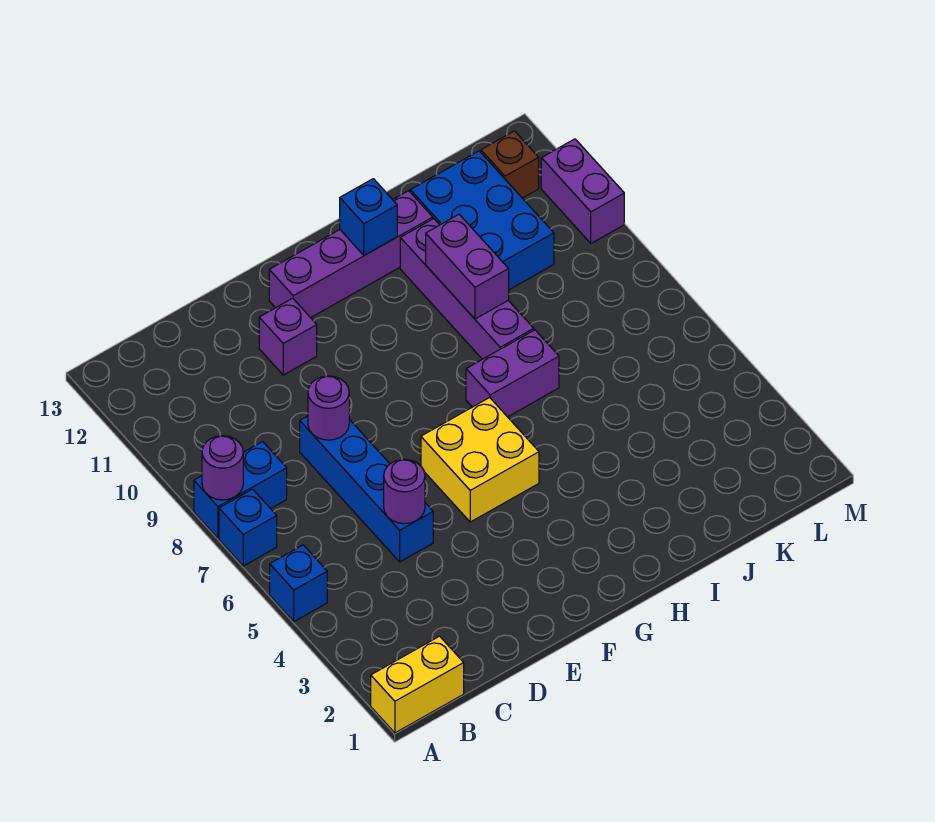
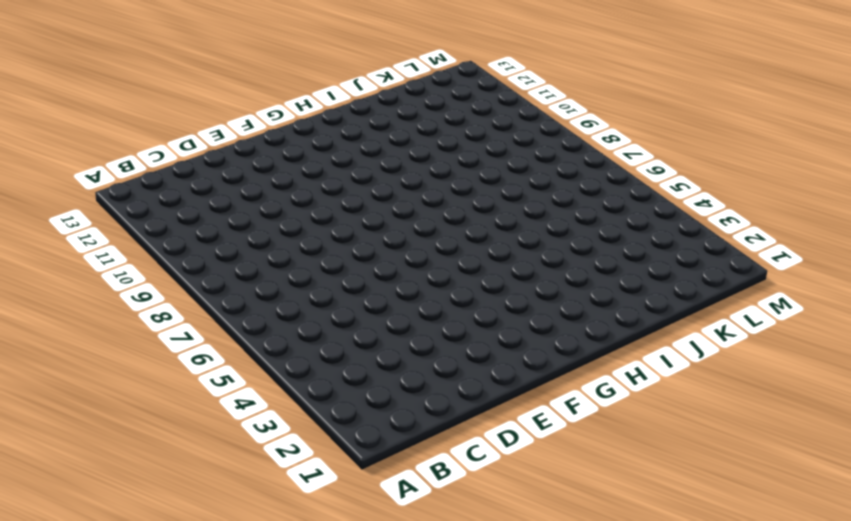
none -> yellow brick A1:B1 level 1
none -> blue brick A5 level 1
none -> blue brick A7 level 1

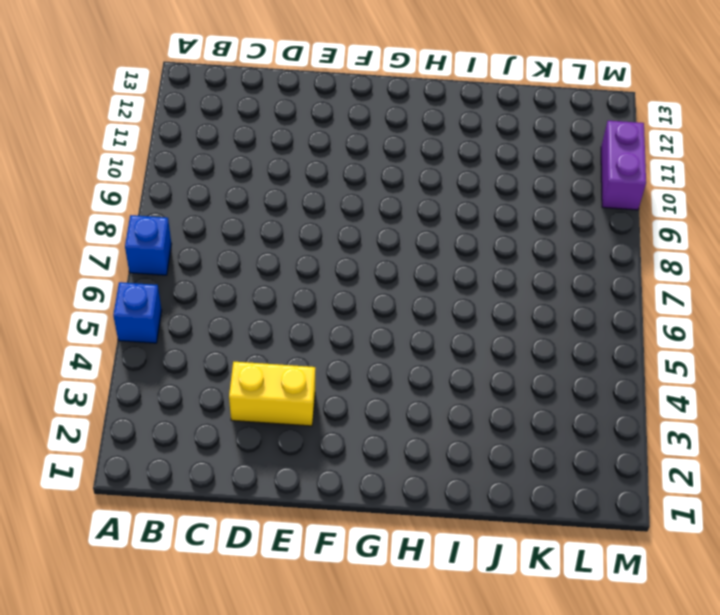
yellow brick D3:E3 level 1 -> yellow brick A1:B1 level 1
none -> blue brick A8:B8 level 1
none -> blue brick D5:D8 level 1
none -> purple brick E11 level 1

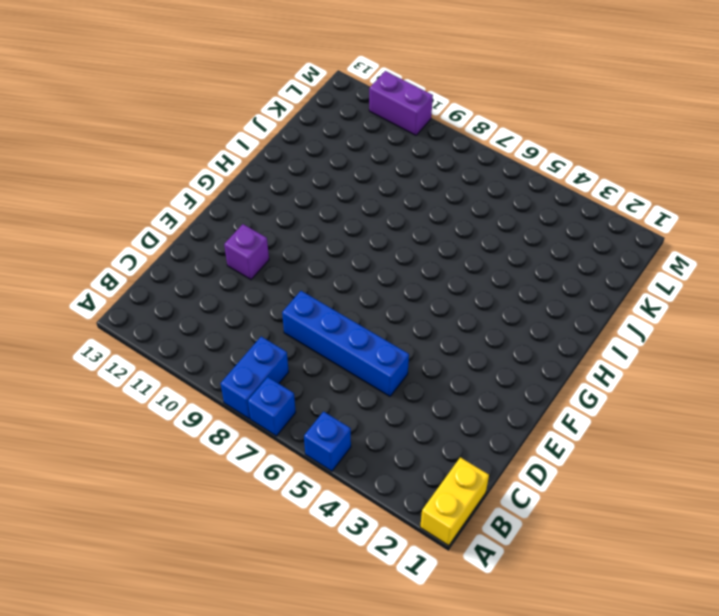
none -> yellow brick F5:G6 level 1
none -> purple brick F12:I12 level 1
none -> purple brick H7:I7 level 1

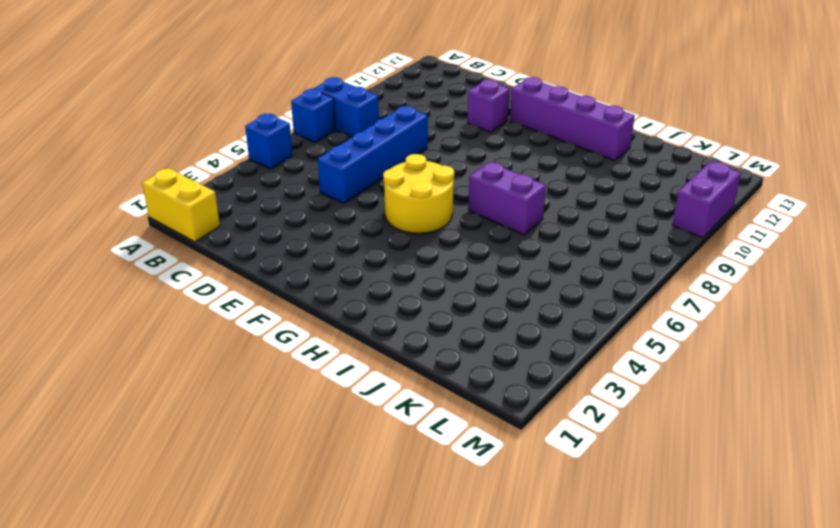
yellow round brick F5:G6 level 1 -> yellow brick F5:G6 level 1
none -> purple brick I8:I11 level 1
none -> blue brick J10:K12 level 1
none -> brown brick L12 level 1

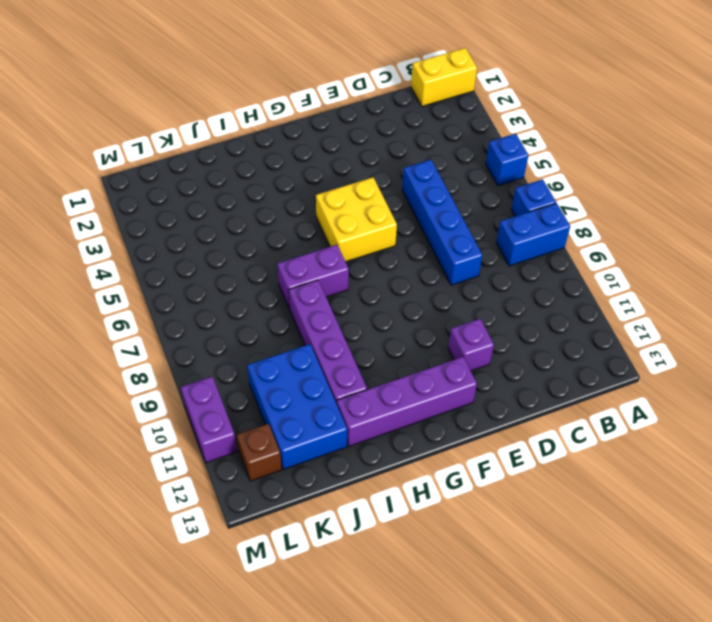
none -> purple round brick A8 level 2
none -> purple round brick D5 level 2
none -> purple round brick D8 level 2

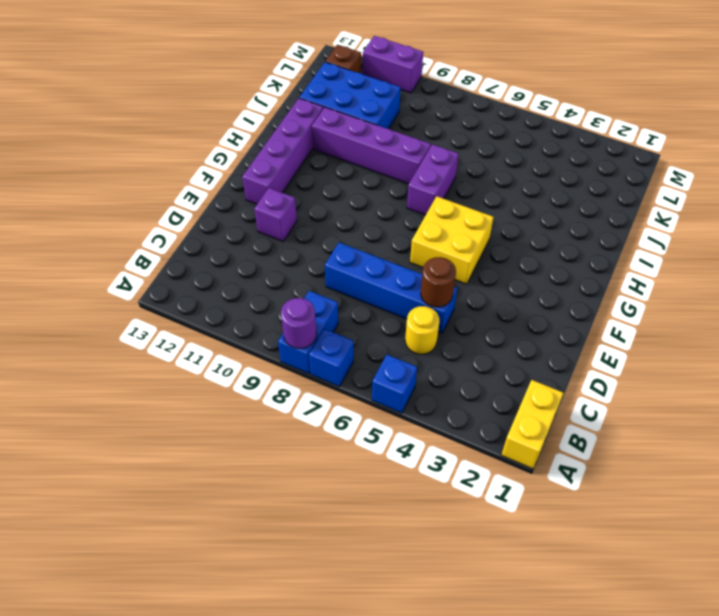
yellow round brick C5 level 1 -> none
brown round brick D5 level 2 -> purple round brick D5 level 2
none -> purple round brick D8 level 2
none -> blue brick H12 level 2
none -> purple brick I9:I10 level 2

